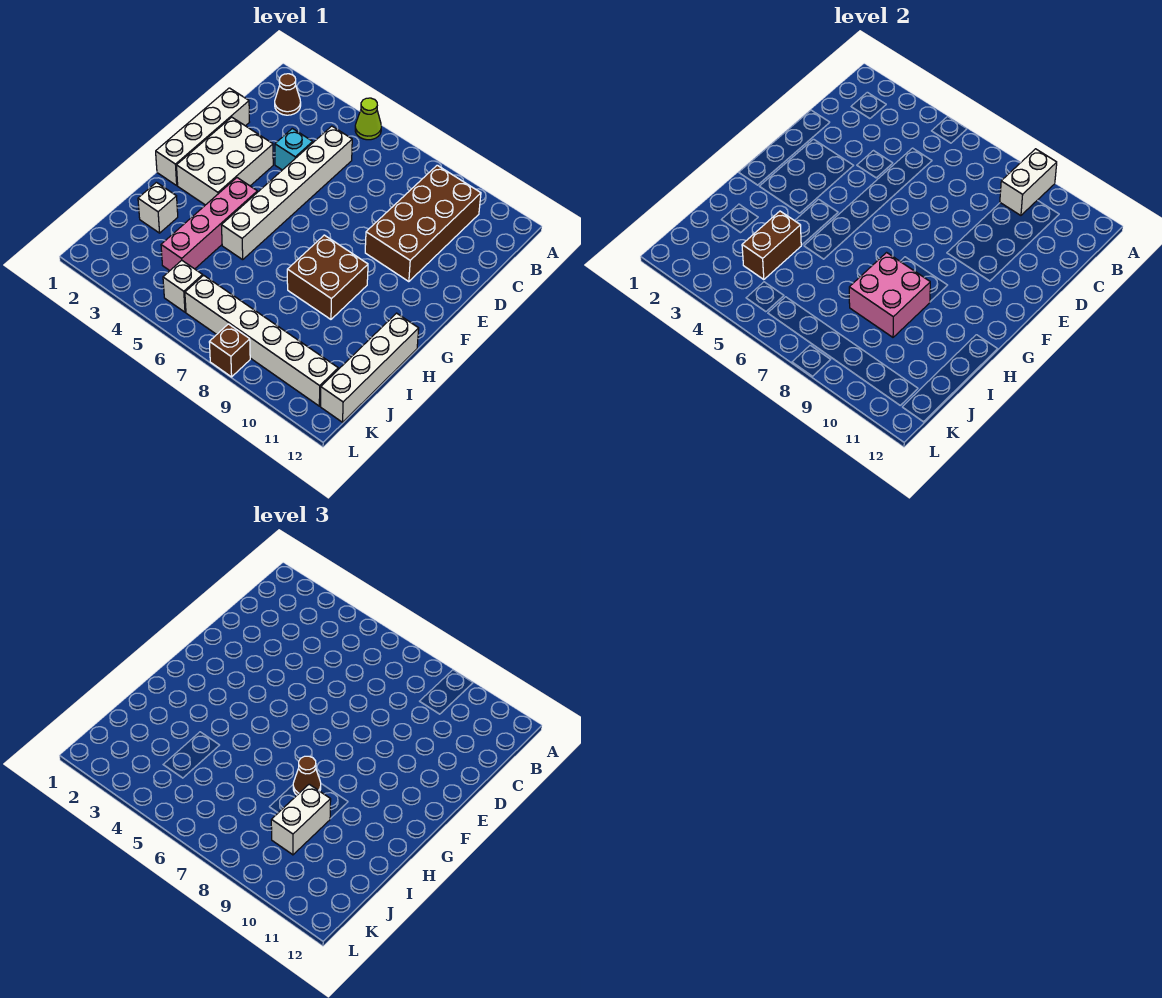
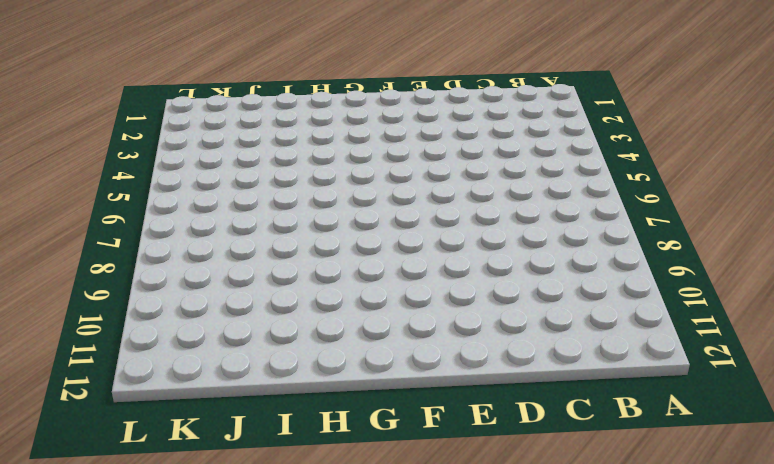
none -> lime cone A5 level 1
none -> brown cone B2 level 1
none -> brown brick B9:E10 level 1

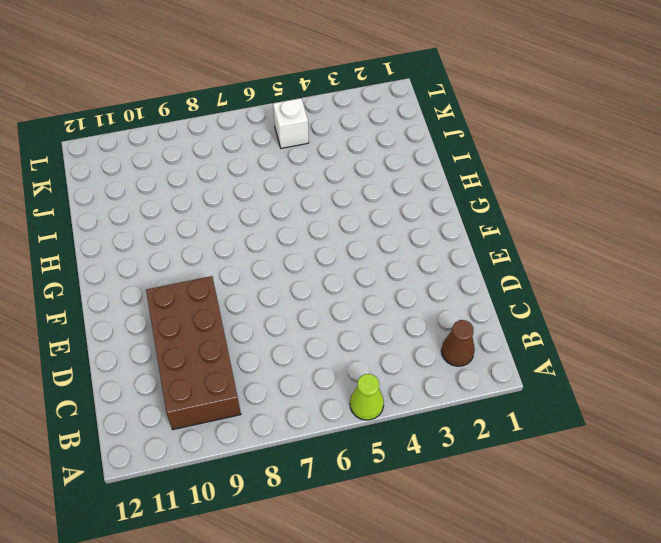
none -> white brick C5:H5 level 1
none -> white brick D1:G1 level 1
none -> cyan brick D4 level 1

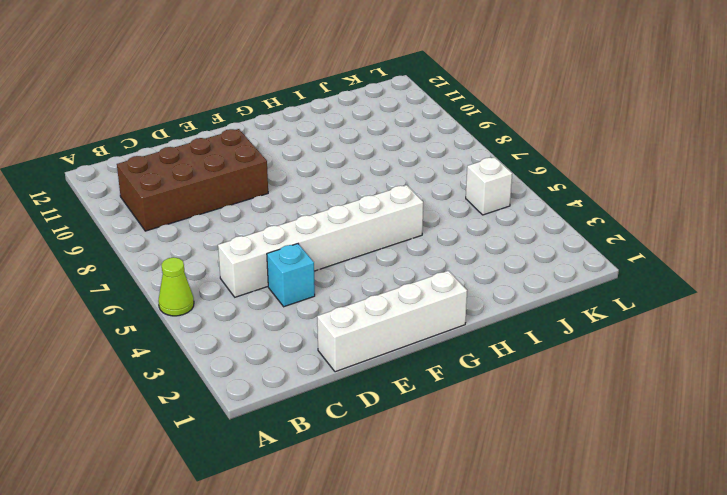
none -> brown cone B2 level 1
none -> white brick E2:G3 level 1
none -> pink brick G4:J4 level 1

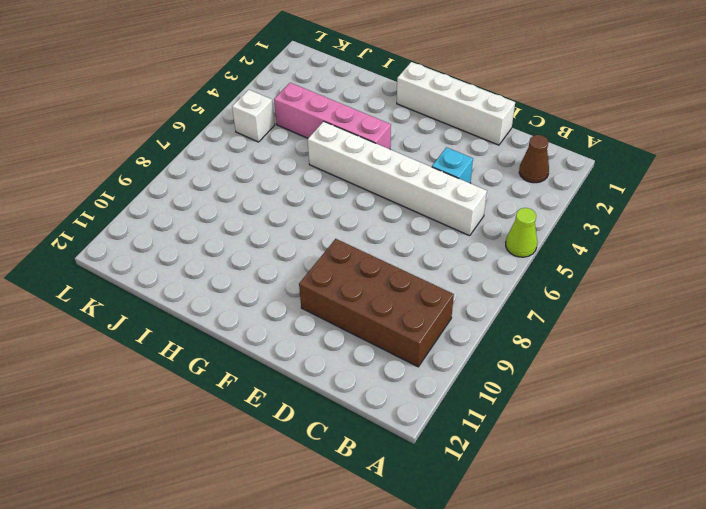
none -> white brick E2:G3 level 1
none -> brown brick G8:H9 level 1
none -> white brick H12:K12 level 1

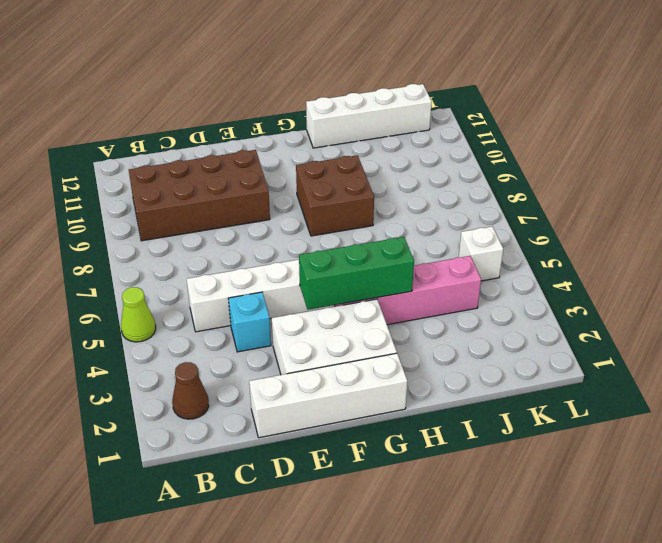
green brick F4:H4 level 2 -> none
none -> white brick I2 level 1
none -> white brick K6:K11 level 1
none -> brown brick L8 level 1

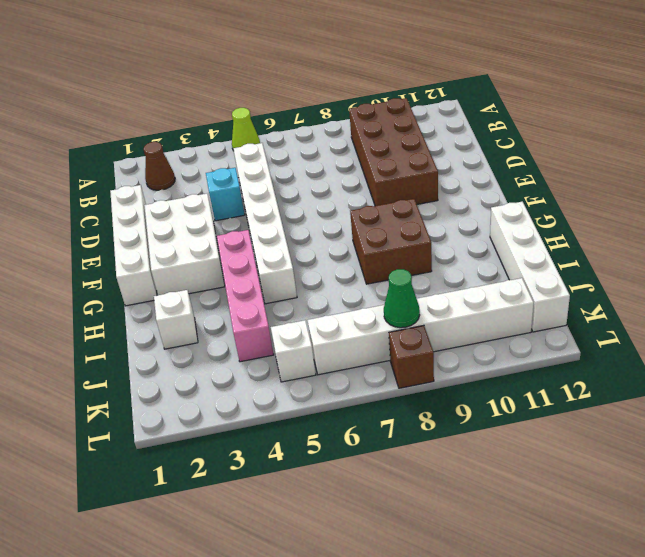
green cone K8 level 2 -> none
none -> white brick A9:B9 level 2
none -> pink brick H8:I9 level 2
none -> brown brick I4:J4 level 2

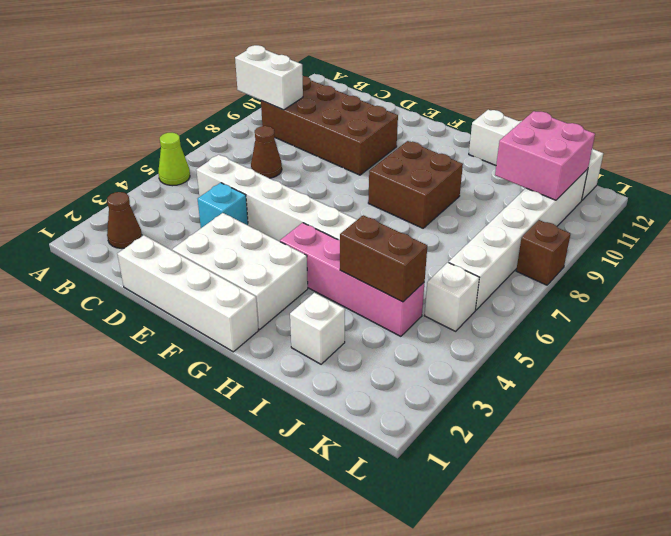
brown cone C7 level 1 -> brown cone H8 level 3
pink brick J10:K11 level 2 -> pink brick H8:I9 level 2
none -> white brick I9:J9 level 3

